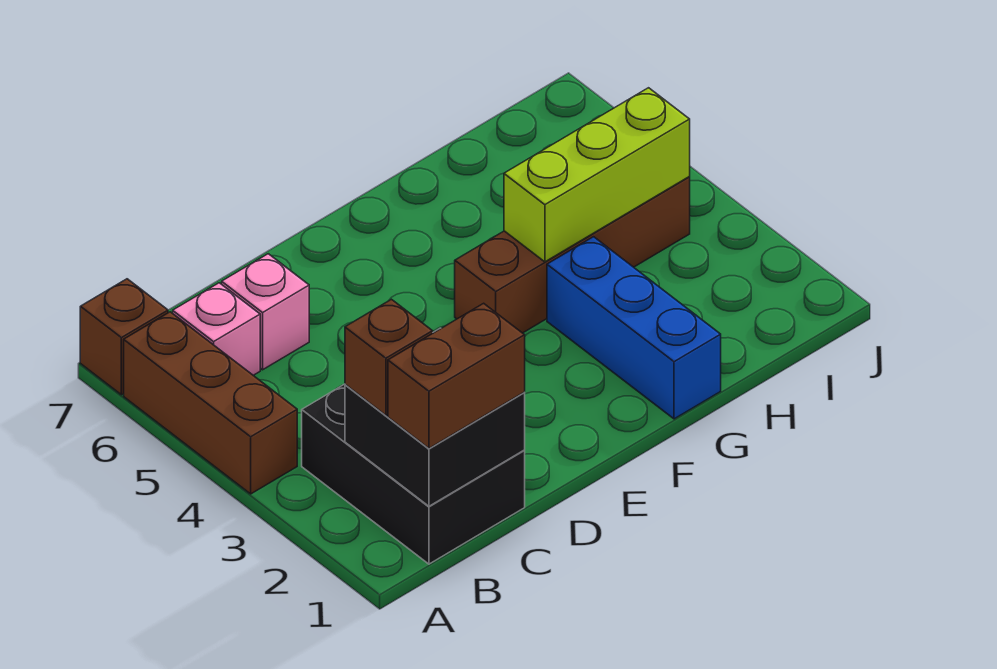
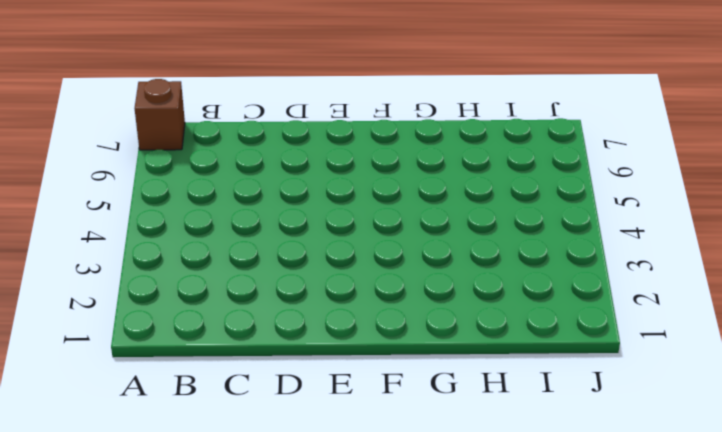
none -> brown brick A4:A6 level 1
none -> black brick B1:C3 level 1

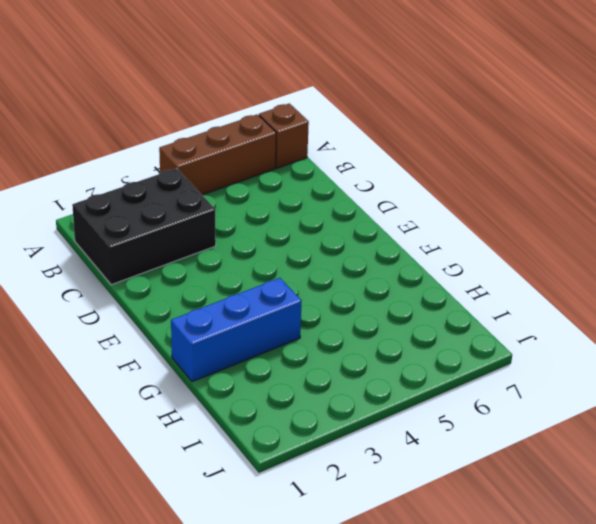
none -> pink brick B6 level 1
none -> pink brick C6 level 1

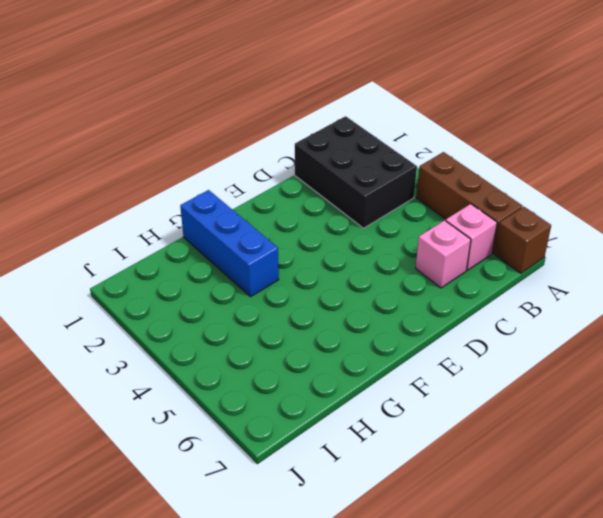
none -> brown brick F4:I4 level 1
none -> black brick B1:C2 level 2

